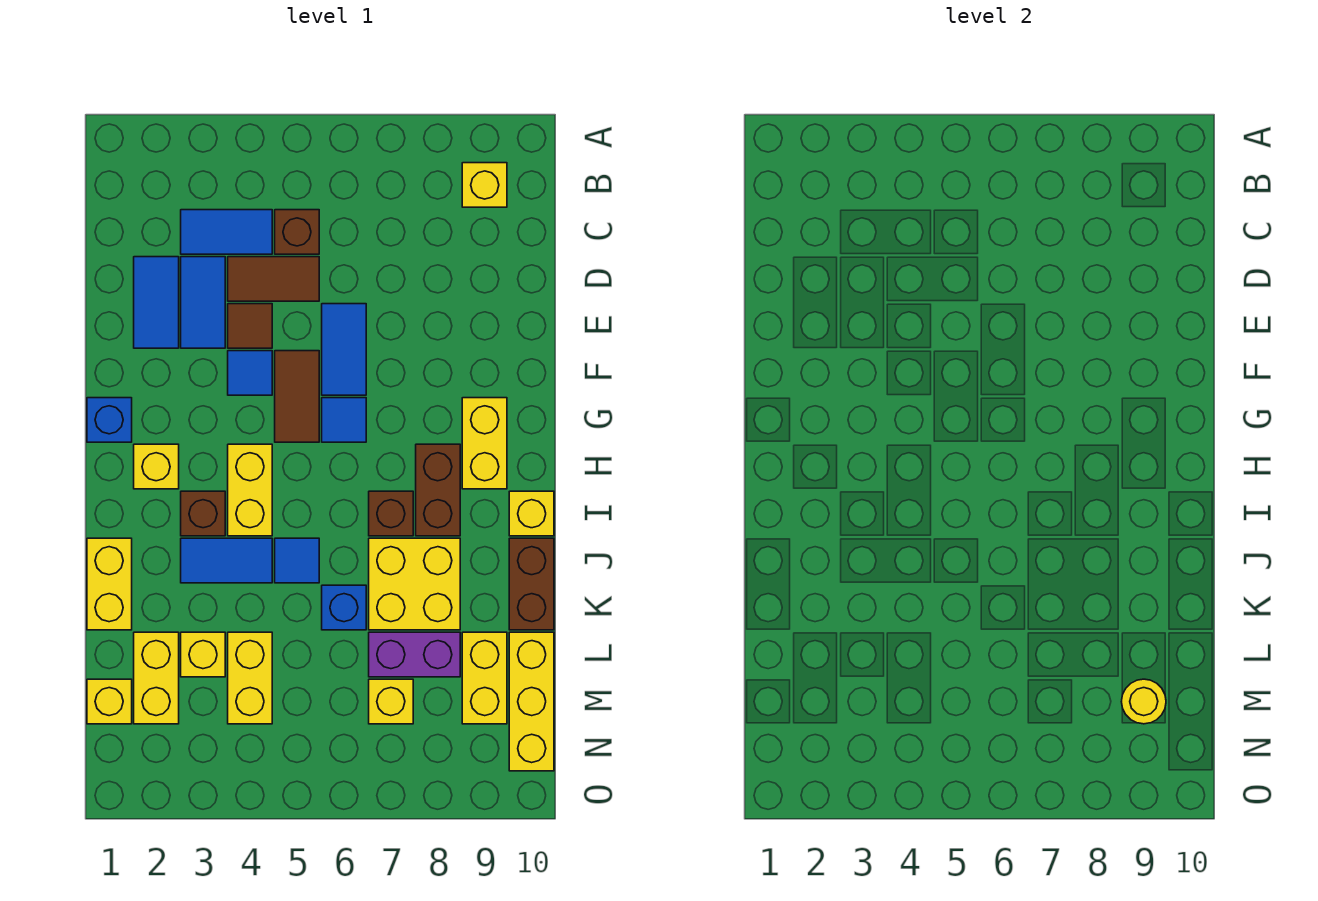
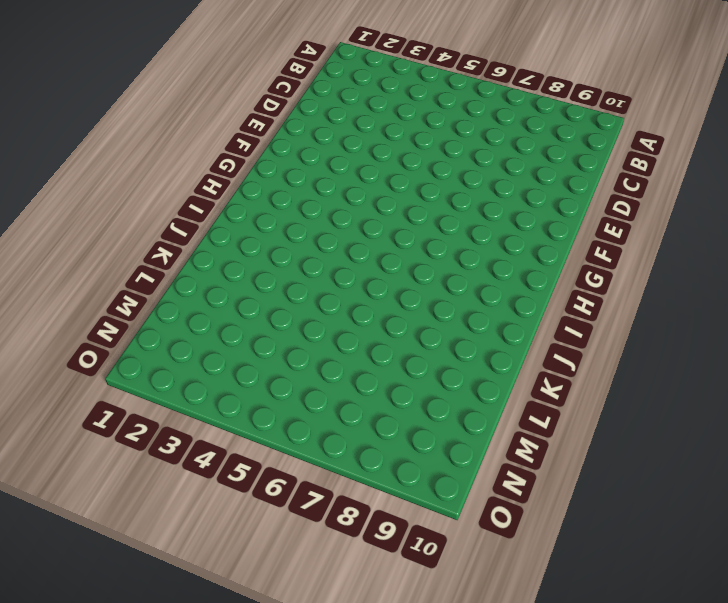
none -> yellow brick B9 level 1
none -> blue tile C3:C4 level 1
none -> brown brick C5 level 1
none -> blue tile D2:E2 level 1

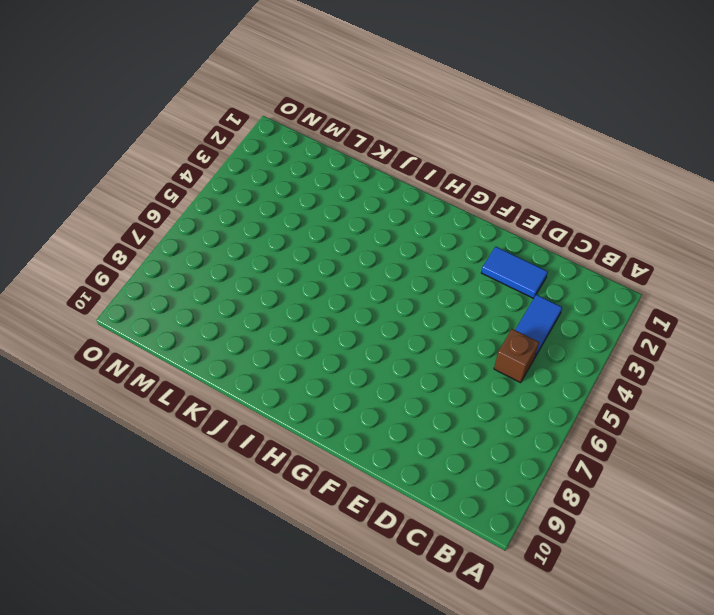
none -> yellow brick B9 level 1
none -> blue tile D3:E3 level 1
none -> brown tile D4:D5 level 1
none -> brown tile E4 level 1

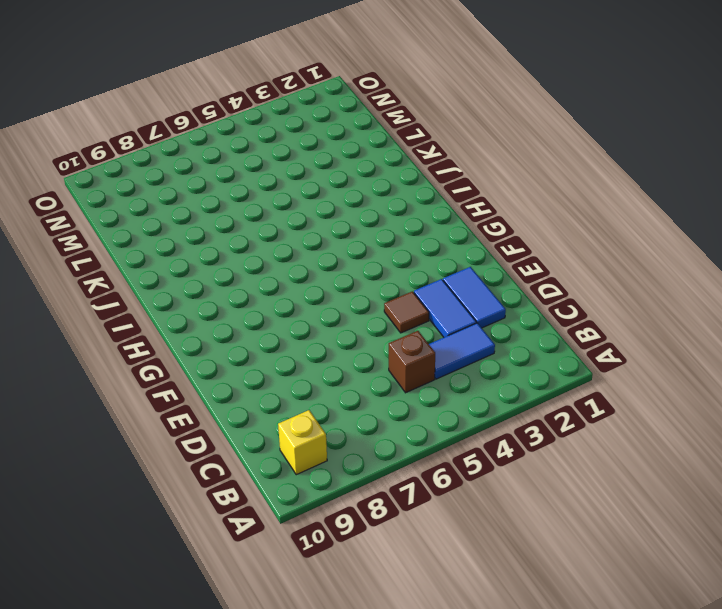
none -> brown tile D4:D5 level 1
none -> blue tile E6:F6 level 1
none -> blue tile F4 level 1
none -> brown tile F5:G5 level 1

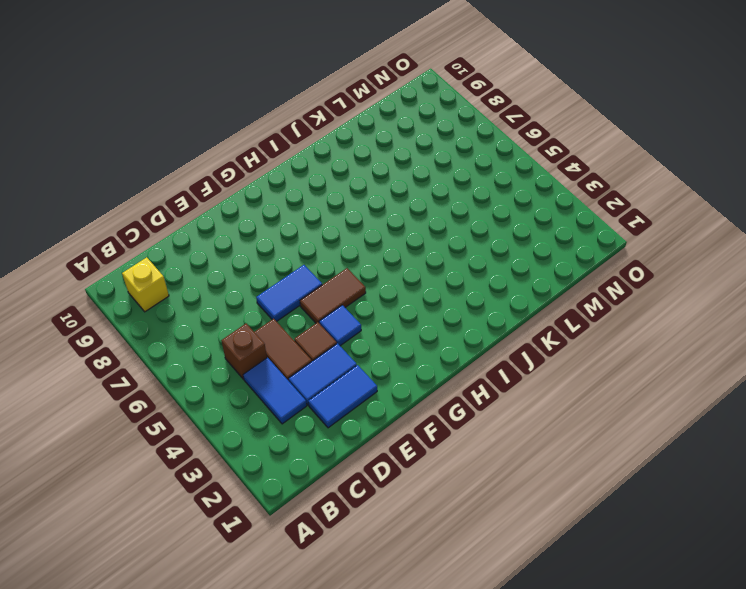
none -> blue brick G1 level 1
none -> blue tile G6 level 1
none -> yellow brick G9:H9 level 1
none -> yellow brick H2 level 1

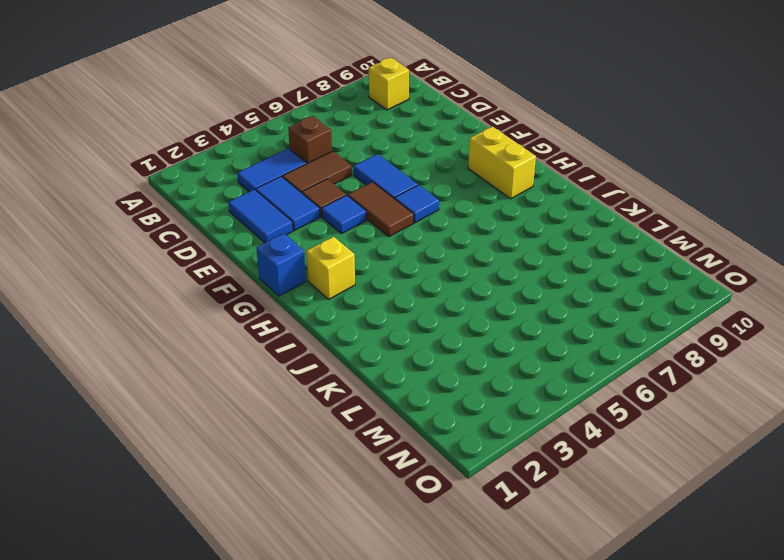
none -> yellow brick H4:I4 level 1
none -> brown brick H8:I8 level 1
none -> brown brick I3 level 1
none -> brown brick I7 level 1

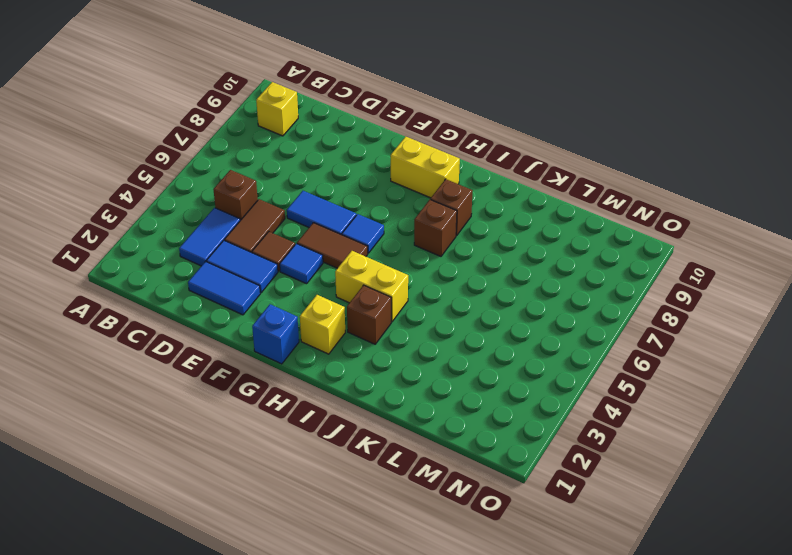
brown brick I8 level 1 -> brown brick H8:I8 level 1
none -> yellow brick I10 level 1
none -> yellow brick J1:K1 level 1
none -> blue tile J3:J4 level 1
none -> blue tile J5 level 1

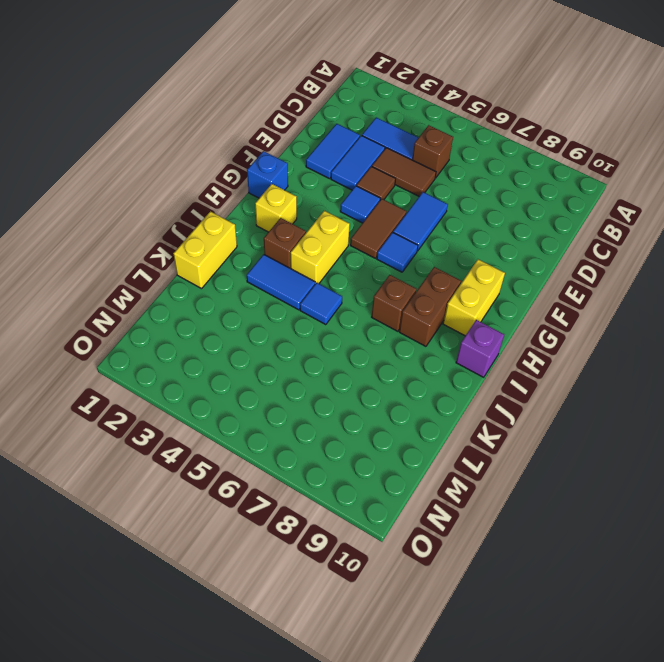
purple brick I10 level 1 -> yellow brick I10 level 1
none -> yellow brick B9 level 1
none -> yellow brick J7:K8 level 1
none -> brown brick J10:K10 level 1
none -> blue brick K6 level 1

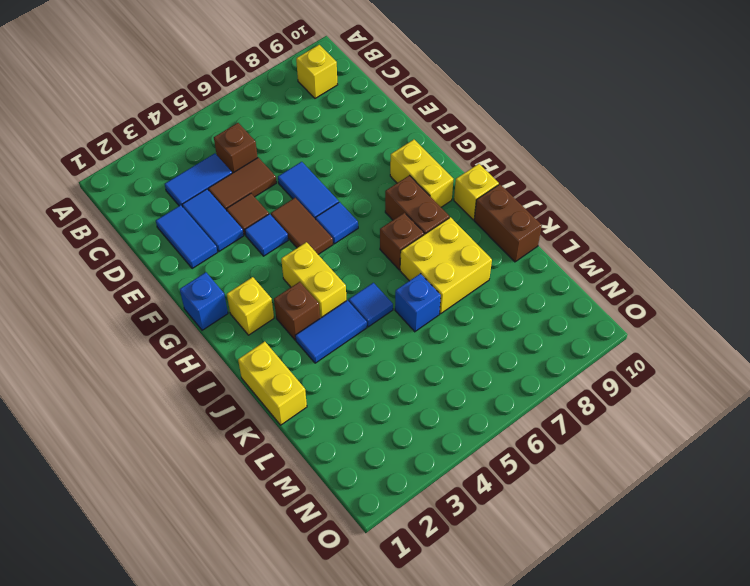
none -> yellow brick L2:M2 level 1
none -> yellow brick L3 level 1
none -> yellow brick L4:M4 level 1
none -> purple brick L7:L8 level 1

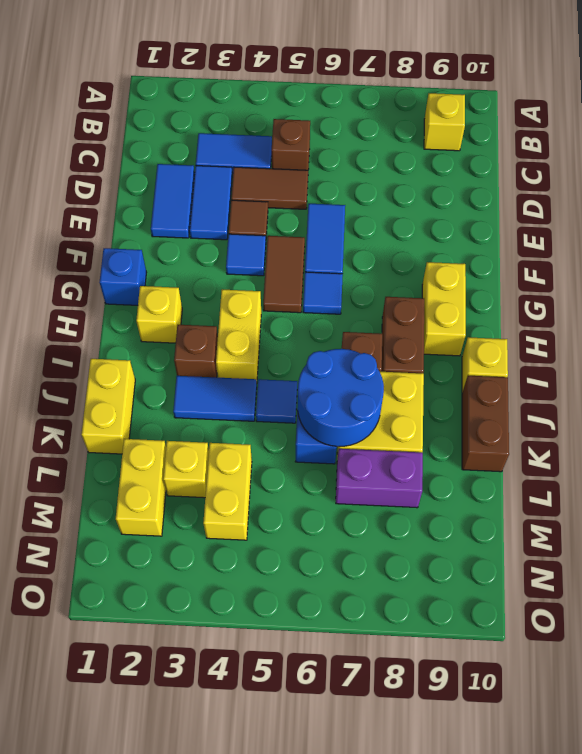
blue round brick J6:K7 level 2 -> none
none -> yellow brick L9:M9 level 1
none -> yellow brick L10:N10 level 1
none -> yellow brick M1 level 1
none -> yellow brick M7 level 1

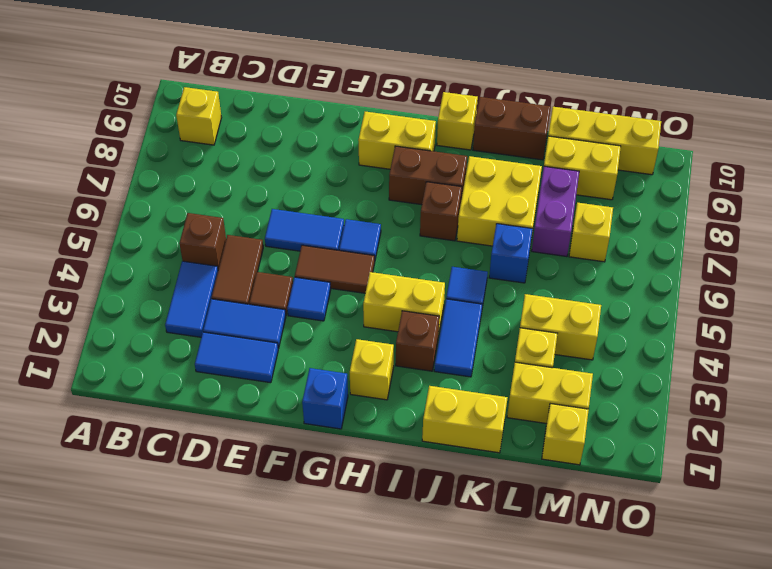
none -> yellow round brick M9 level 2

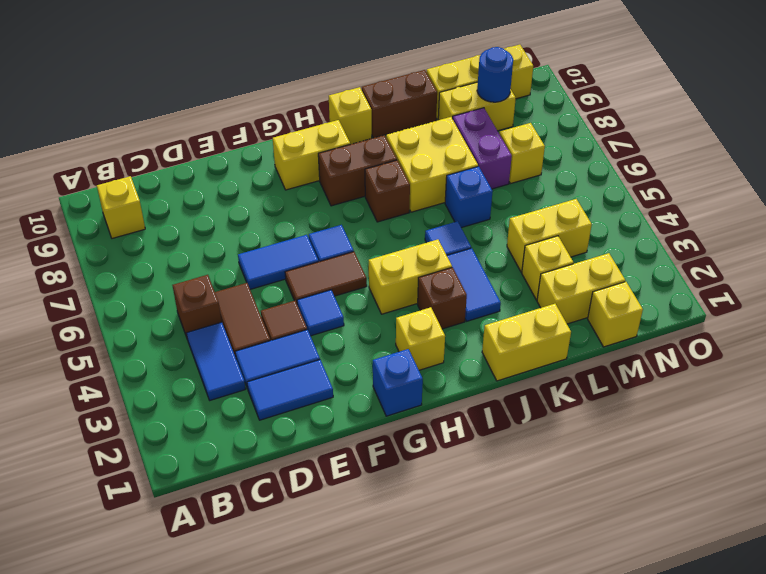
blue round brick M9 level 2 -> yellow round brick M9 level 2

